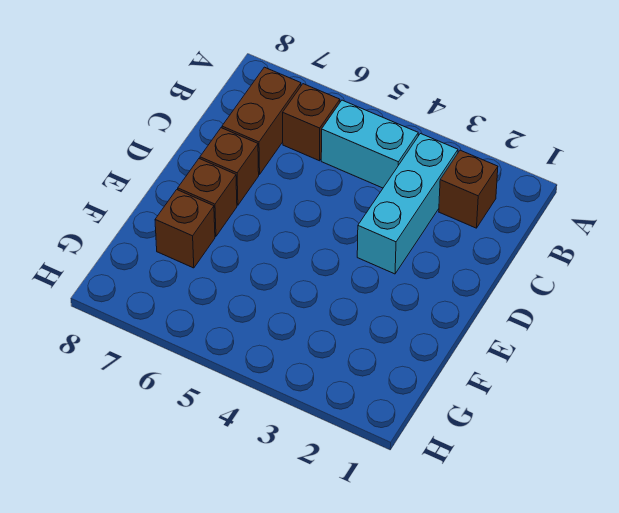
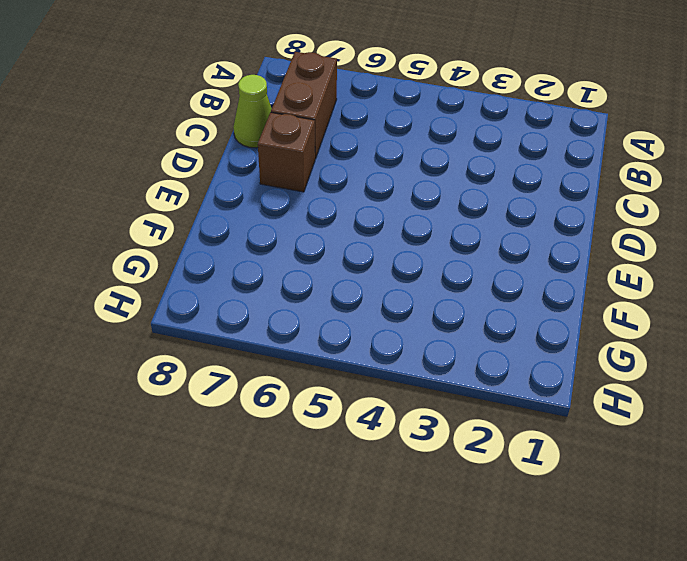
lime cone C8 level 1 -> none
none -> brown brick B2 level 1
none -> cyan brick B3:D3 level 1

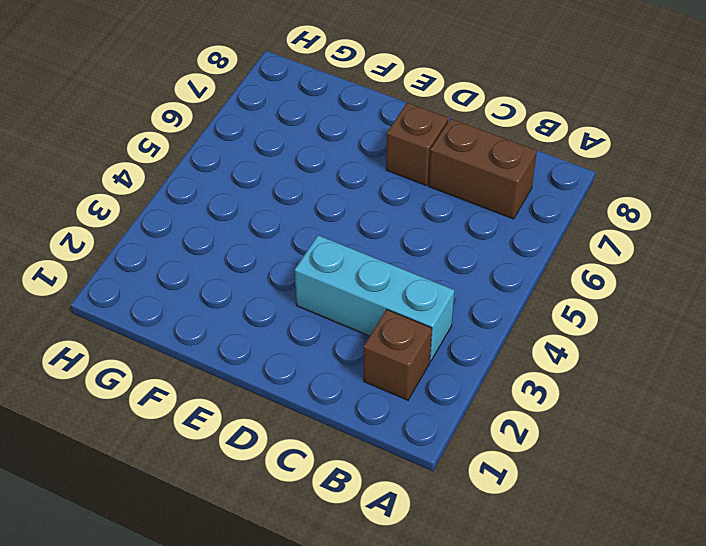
none -> cyan brick B4:B5 level 1
none -> brown brick B6 level 1

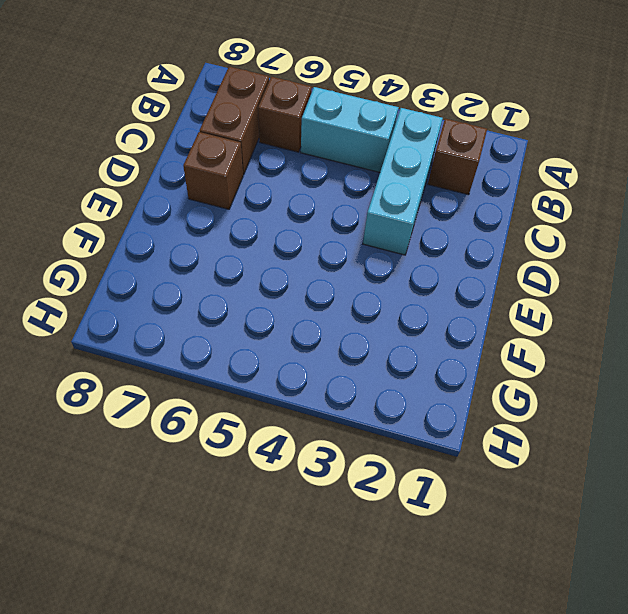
none -> brown brick E7 level 1
none -> brown brick F7 level 1

